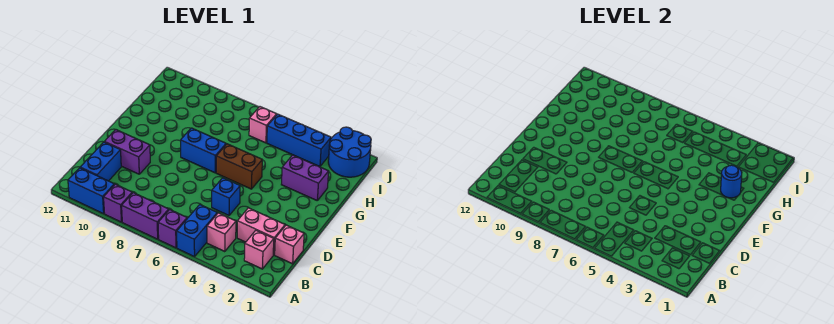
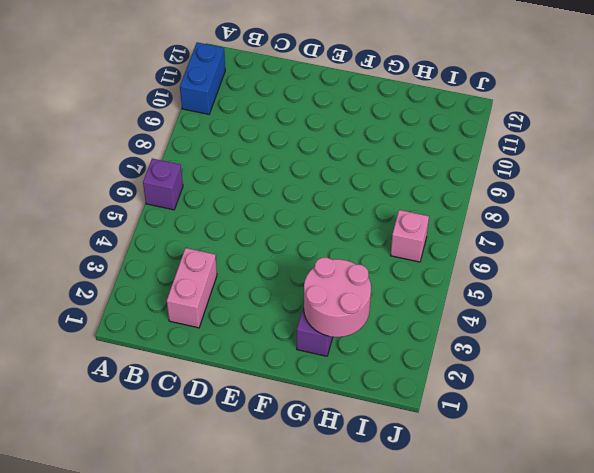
pink round brick G2:H3 level 2 -> blue round brick G2 level 2
none -> blue brick A5:B5 level 1
none -> purple brick A7:A8 level 1
none -> purple brick A9 level 1

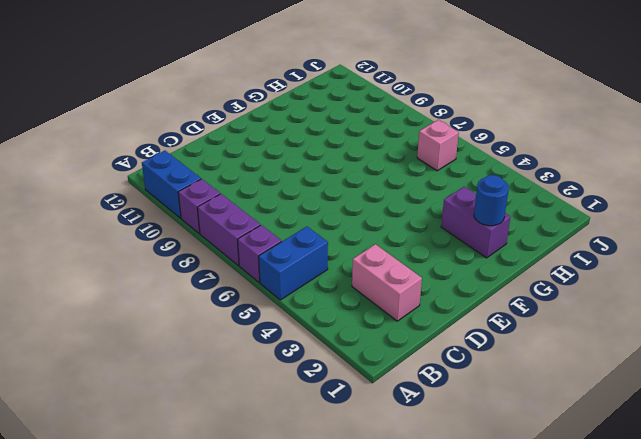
none -> pink brick B2 level 1
none -> pink brick B4 level 1
none -> blue brick B11:C11 level 1

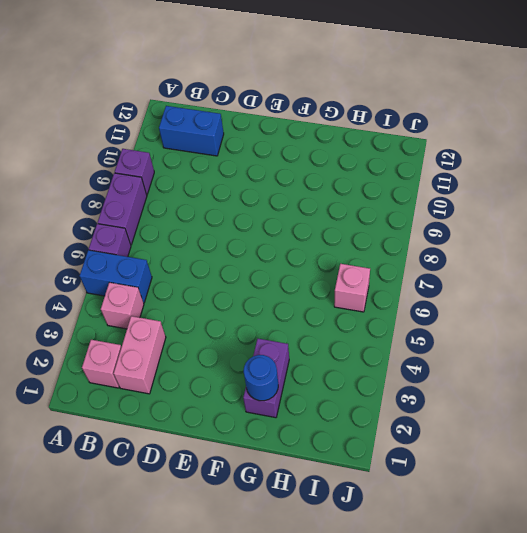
none -> blue brick A10:A11 level 1
none -> pink brick C1 level 1
none -> blue brick D5 level 1

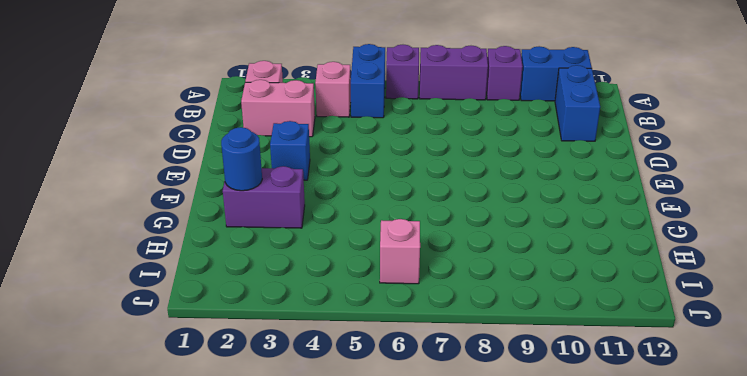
blue brick E3 level 1 -> blue brick D5 level 1
none -> pink brick C1 level 1
none -> purple brick D10:D11 level 1
none -> brown brick F5:F6 level 1

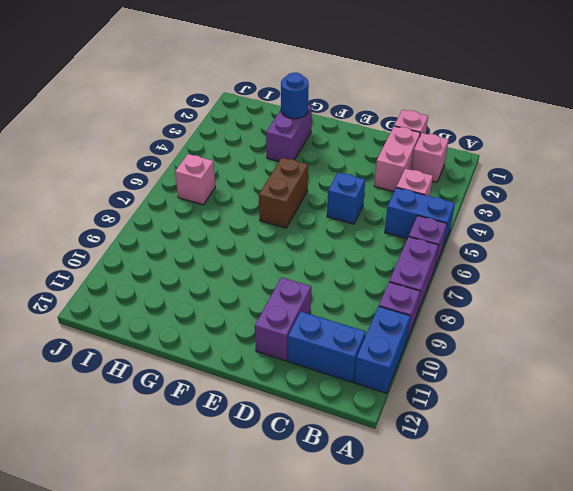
none -> blue brick F7:F8 level 1
none -> blue round brick I1:J2 level 1
none -> blue brick I3:I5 level 1

